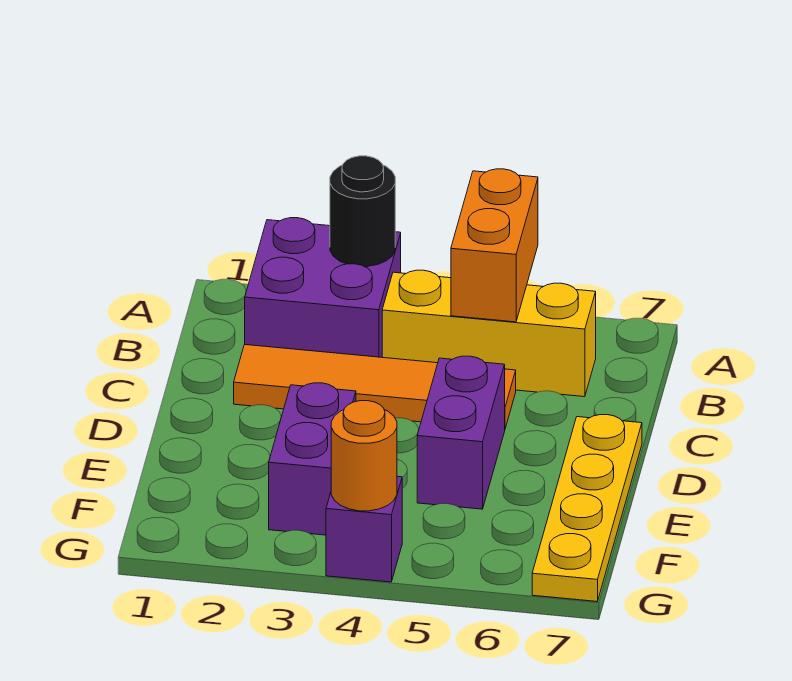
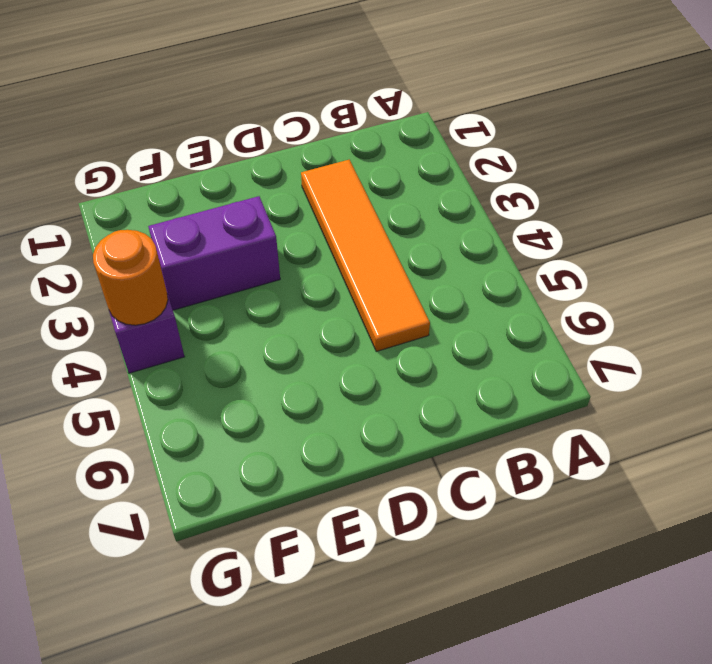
none -> purple brick A2:B3 level 1
none -> yellow brick B4:B6 level 1

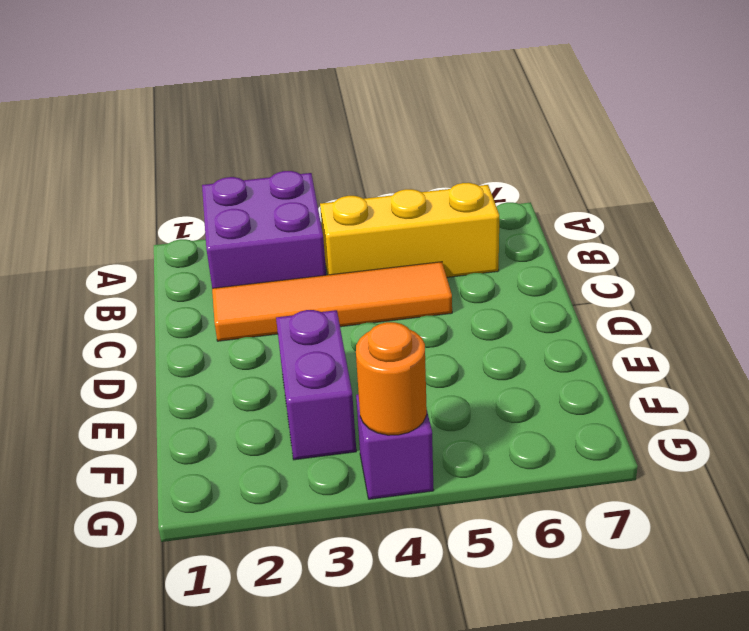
none -> purple brick D5:E5 level 1
none -> yellow plate D7:G7 level 1

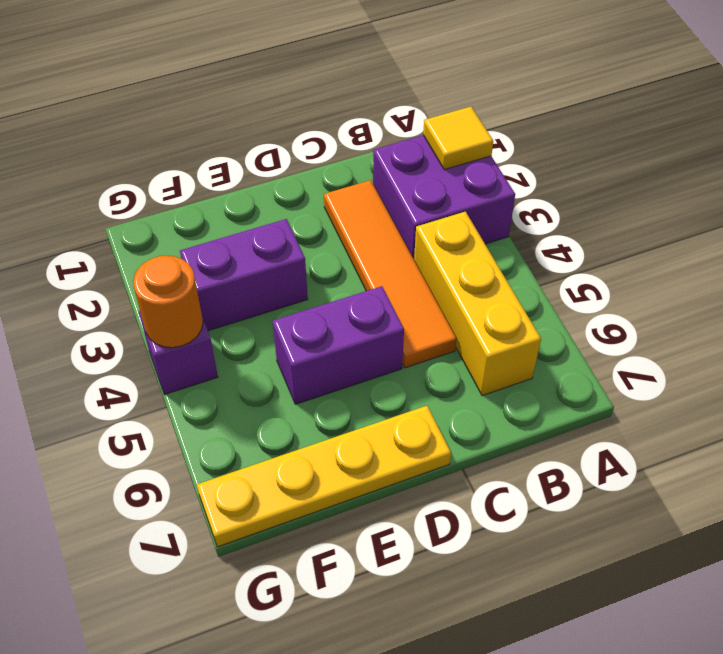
yellow tile A2 level 2 -> none
none -> black round brick A3 level 2
none -> orange brick A5:B5 level 2

